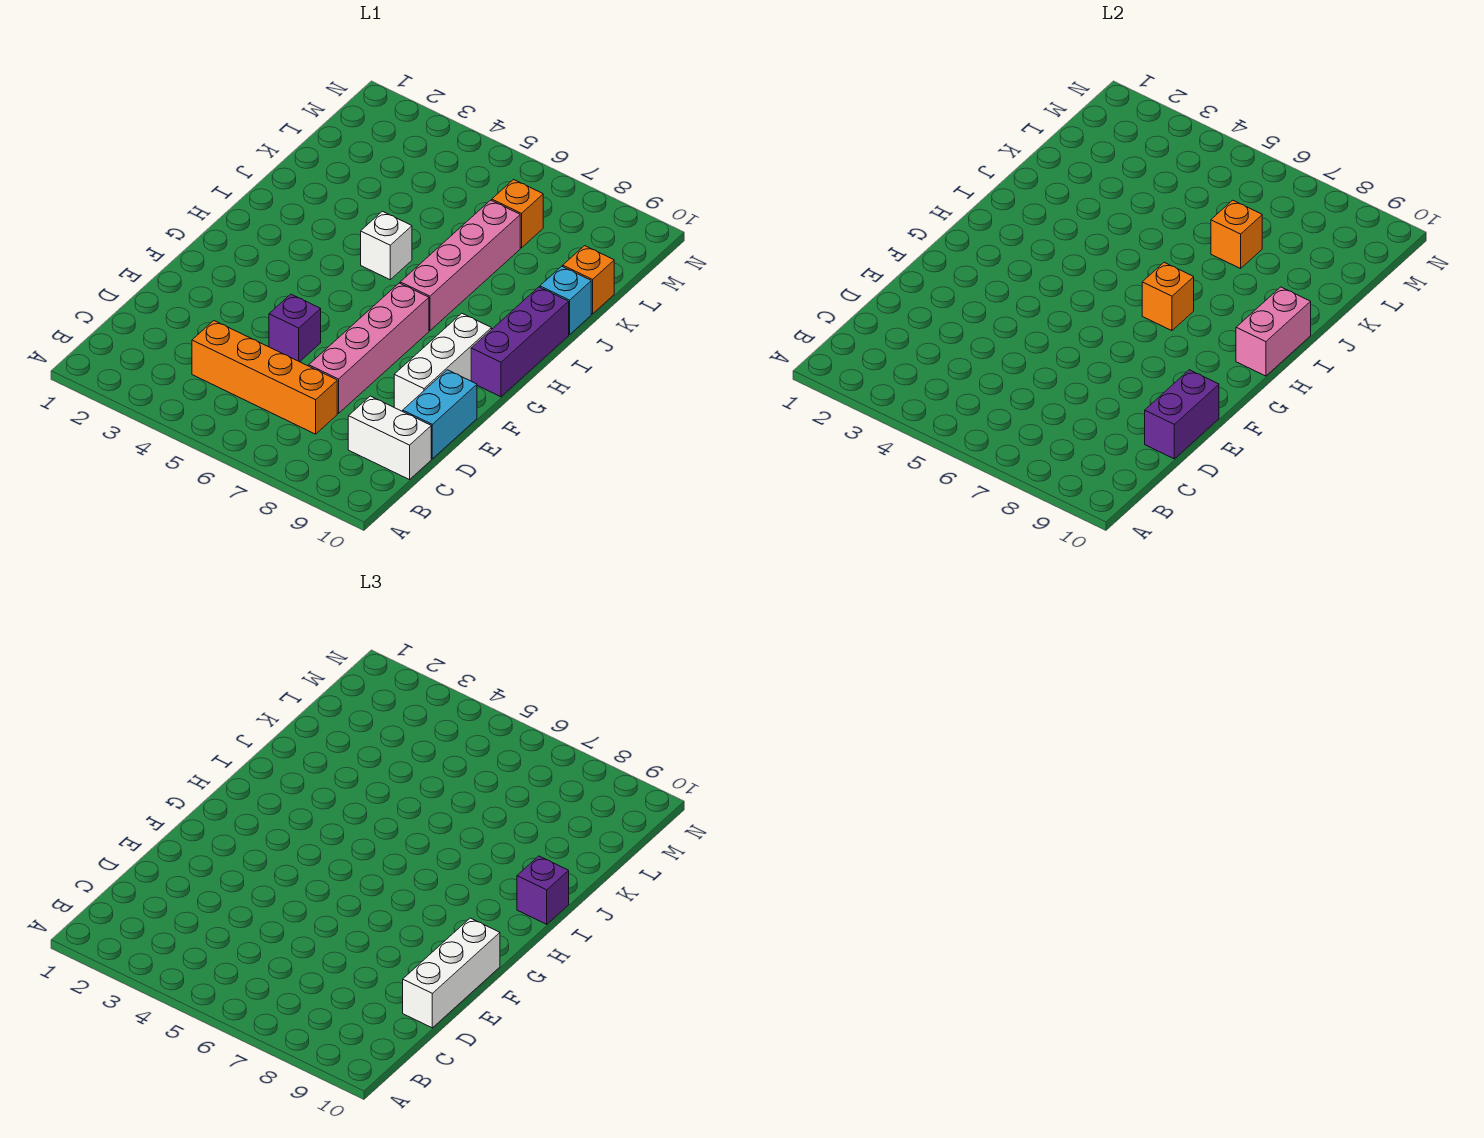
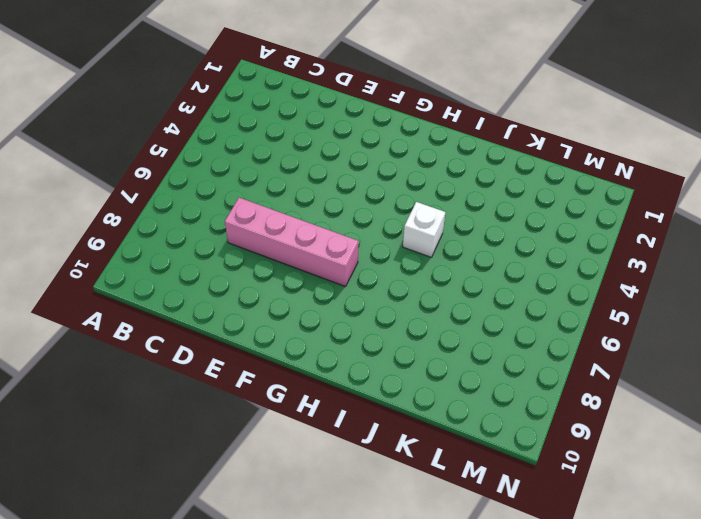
none -> orange brick C4:C7 level 1
none -> white brick C9:C10 level 1
none -> cyan brick D10:E10 level 1

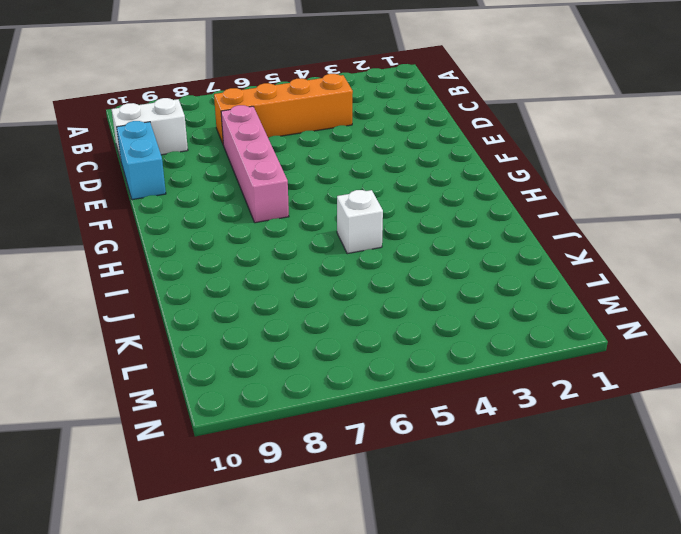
none -> purple brick E5 level 1
none -> white brick E9:G9 level 1
none -> purple brick G10:I10 level 1

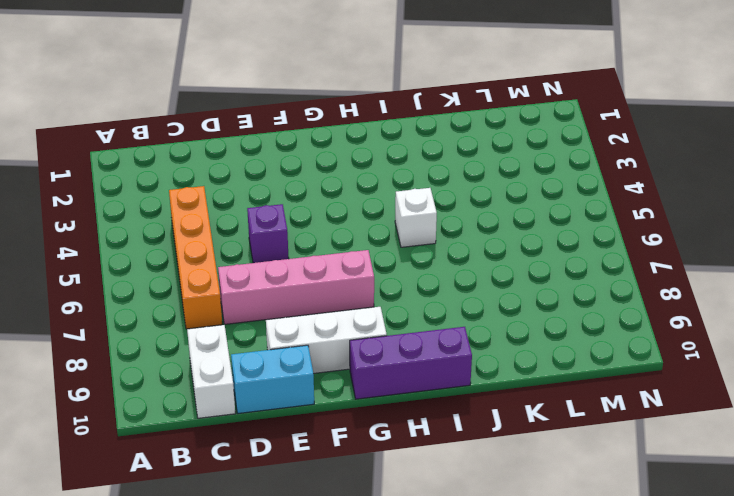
none -> pink brick H7:K7 level 1
none -> cyan brick J10 level 1
none -> orange brick K10 level 1

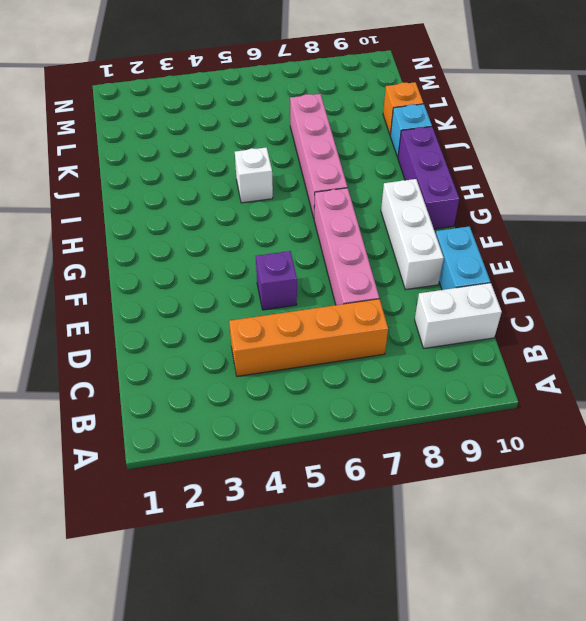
none -> orange brick L7 level 1
none -> purple brick D10:E10 level 2
none -> orange brick H7 level 2

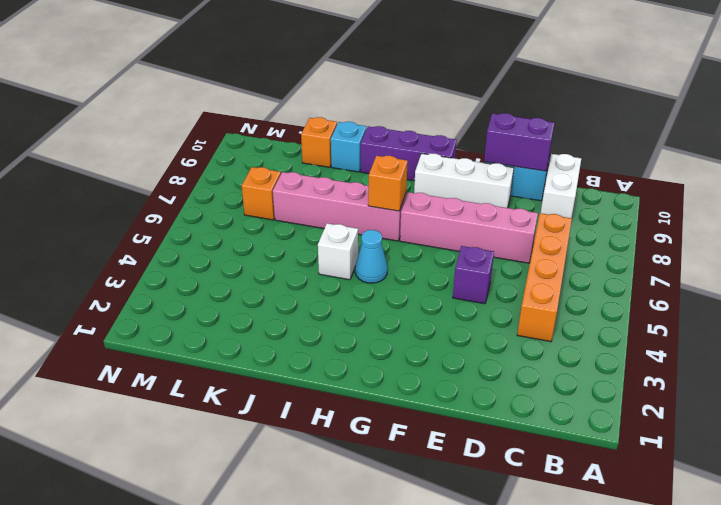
cyan cone H5 level 1 -> none
none -> pink brick H10:I10 level 2
none -> orange brick K7 level 2
none -> white brick D10:F10 level 3

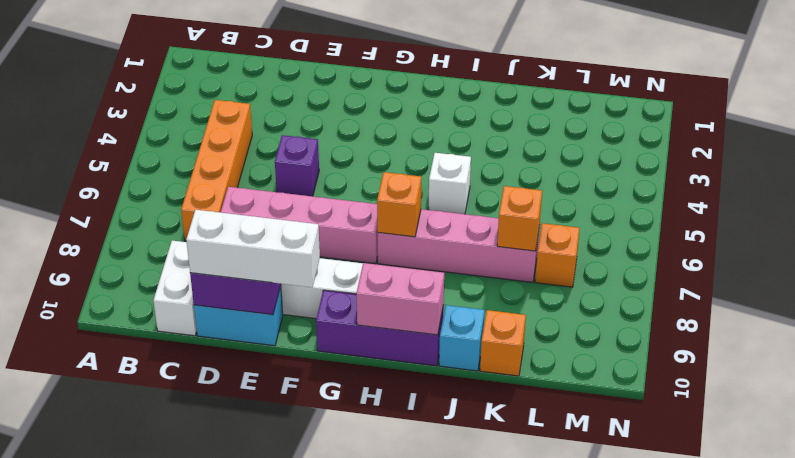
none -> purple brick I10 level 3

